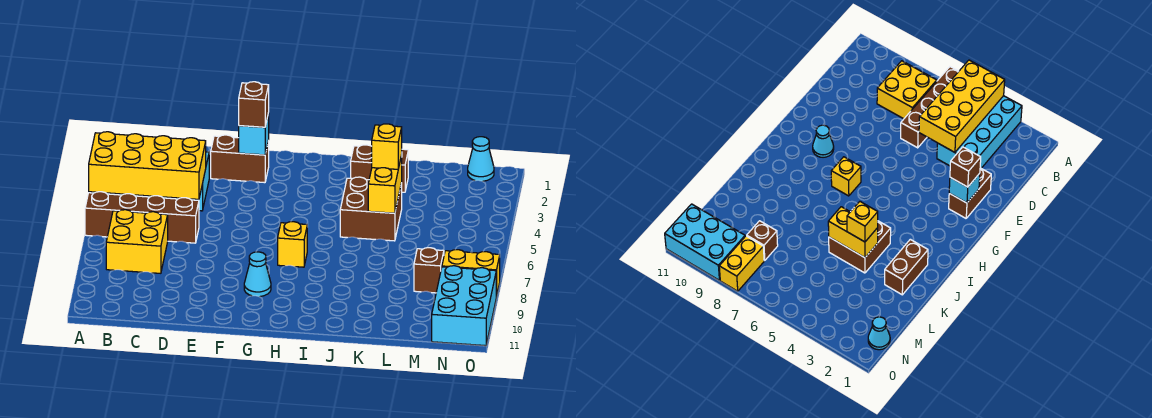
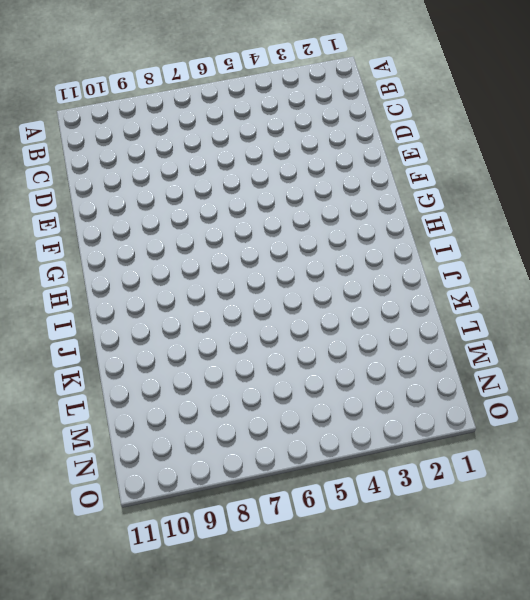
none -> cyan brick A3:D4 level 1
none -> brown brick A6:D6 level 1
none -> yellow brick B7:C8 level 1

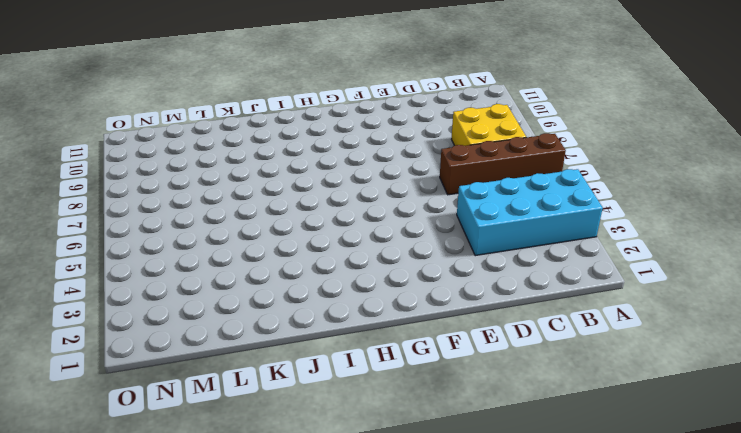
none -> brown brick E2:F2 level 1
none -> cyan cone G9 level 1
none -> yellow brick H7 level 1

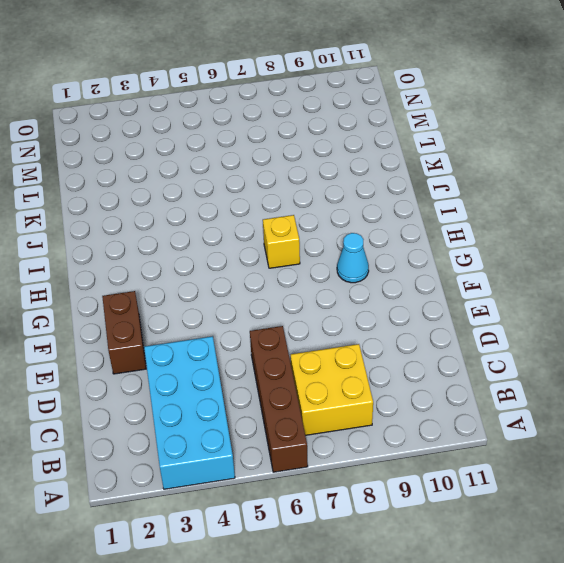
none -> brown brick J2:K2 level 1
none -> brown brick J4:K5 level 1
none -> brown brick M8 level 1

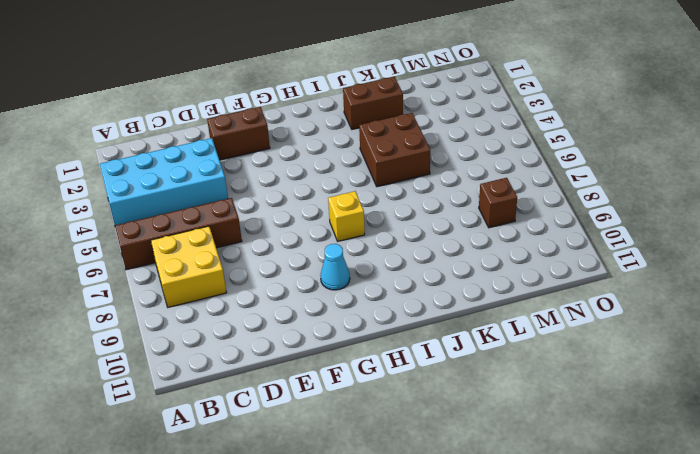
none -> cyan cone N1 level 1
none -> yellow brick N8:O8 level 1
none -> cyan brick N9:O11 level 1

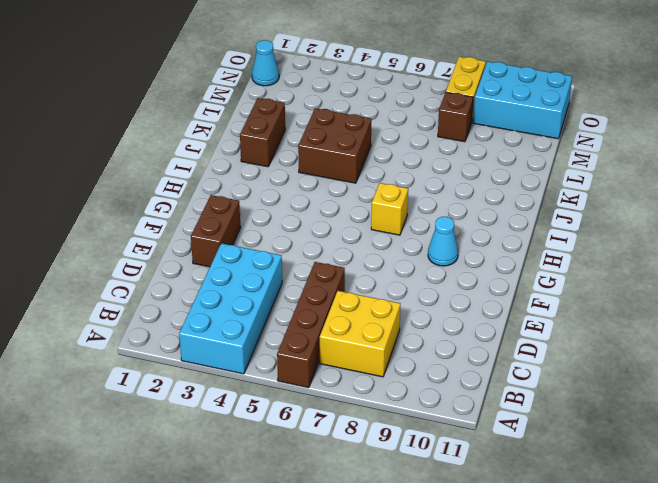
none -> yellow brick A4:D5 level 2
none -> cyan brick F2 level 2
none -> yellow brick K4:K5 level 2

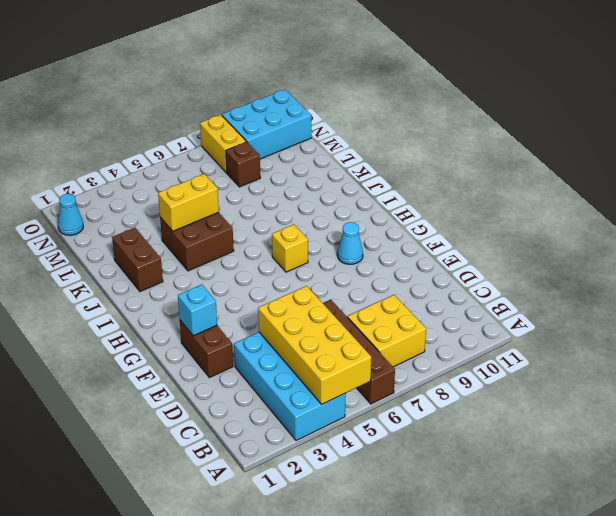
none -> brown brick F2 level 3
none -> yellow brick K4 level 3

